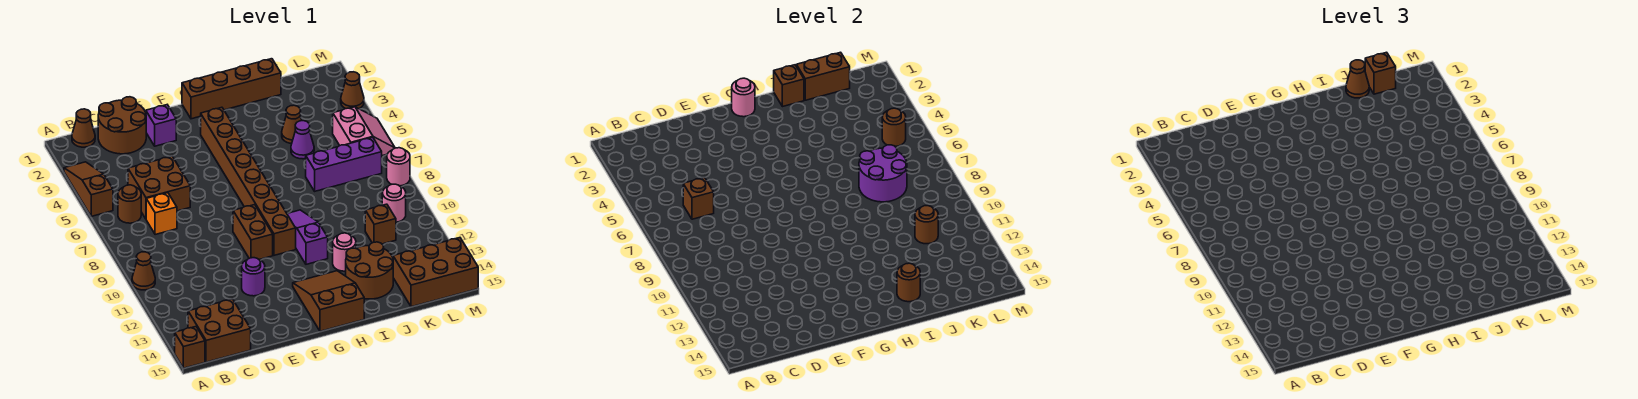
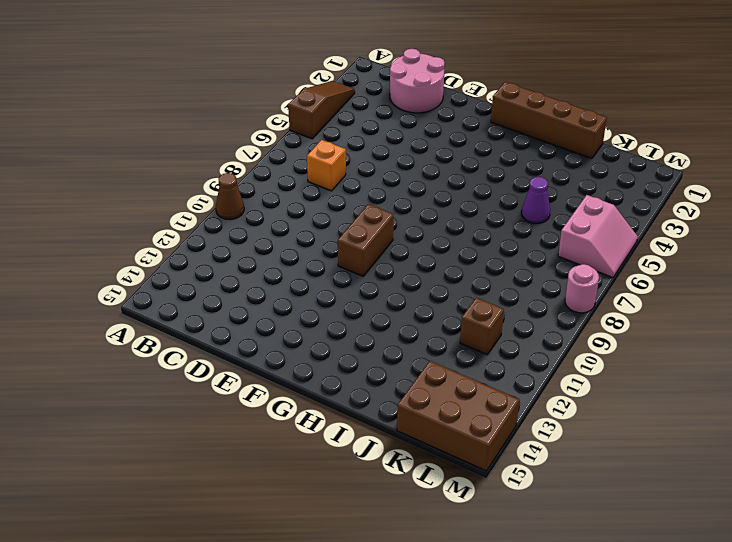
pink round brick C1:D2 level 1 -> brown round brick C1:D2 level 1
none -> brown brick A15 level 1
none -> brown cone B1 level 1
none -> brown round brick B6 level 1
none -> brown brick B14:C15 level 1

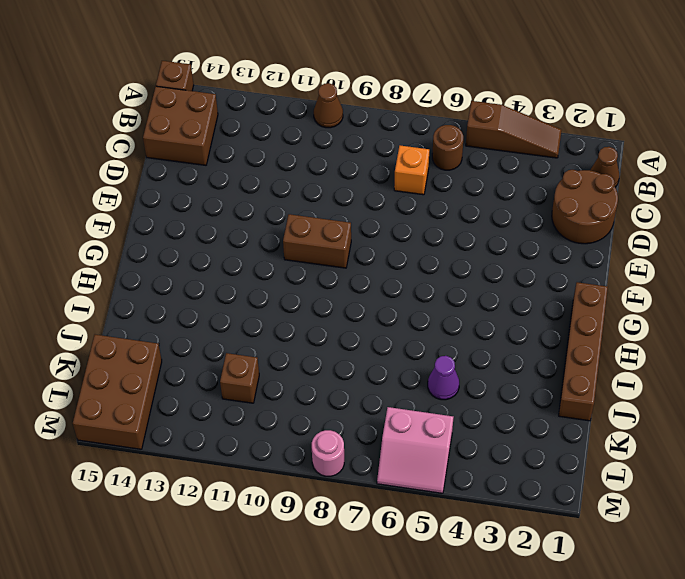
none -> brown brick C5:D6 level 1
none -> purple brick E2 level 1
none -> purple round brick E12 level 1
none -> brown brick G3:G10 level 1

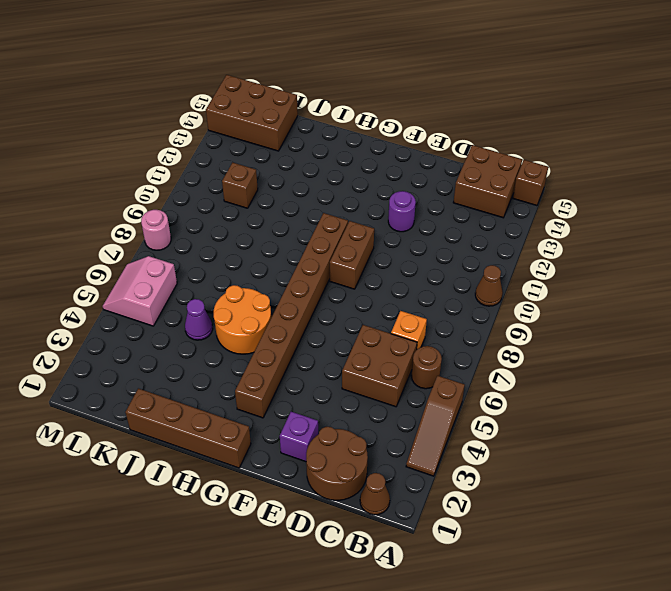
orange round brick H5:I6 level 1 -> none
none -> brown slope G13:H15 level 1 top 15
none -> purple slope H9:H11 level 1 top 11
none -> pink round brick I12 level 1
none -> brown round brick I13:J14 level 1

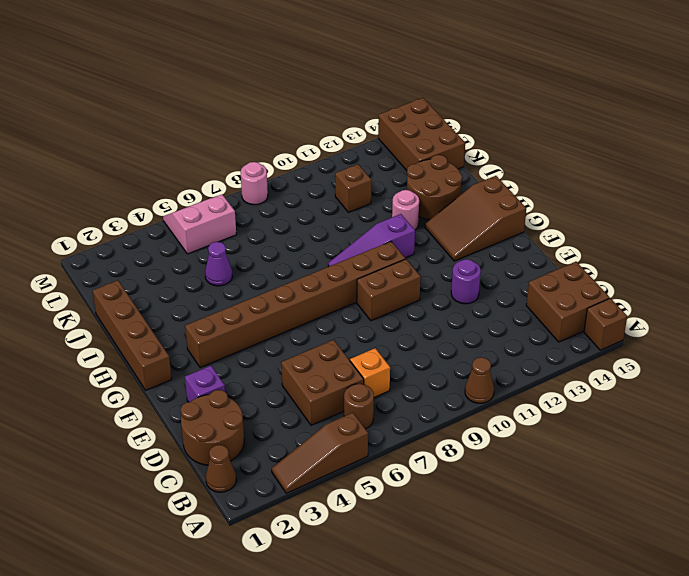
none -> brown cone J4 level 1
none -> purple brick J7:L7 level 1
none -> pink round brick L10 level 1
none -> brown cone M3 level 1

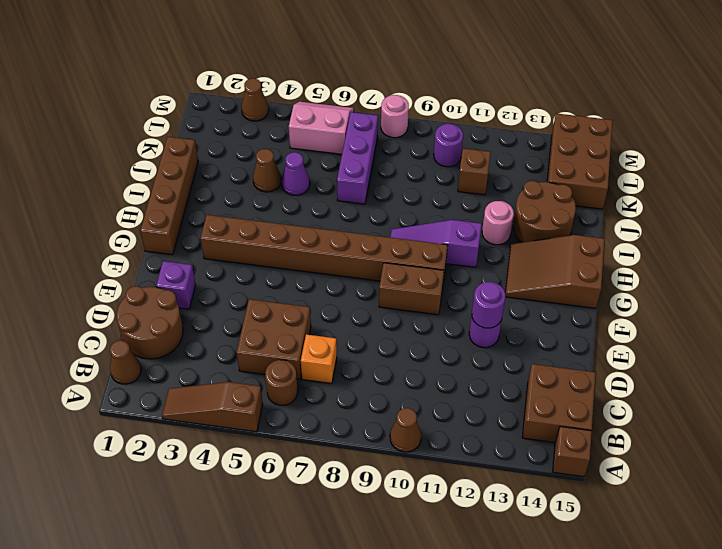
purple round brick E12 level 2 -> none
purple round brick L10 level 1 -> pink round brick L10 level 1
none -> brown brick C6 level 2
none -> pink round brick G1 level 2
none -> brown brick I1 level 2
none -> brown round brick I14 level 2

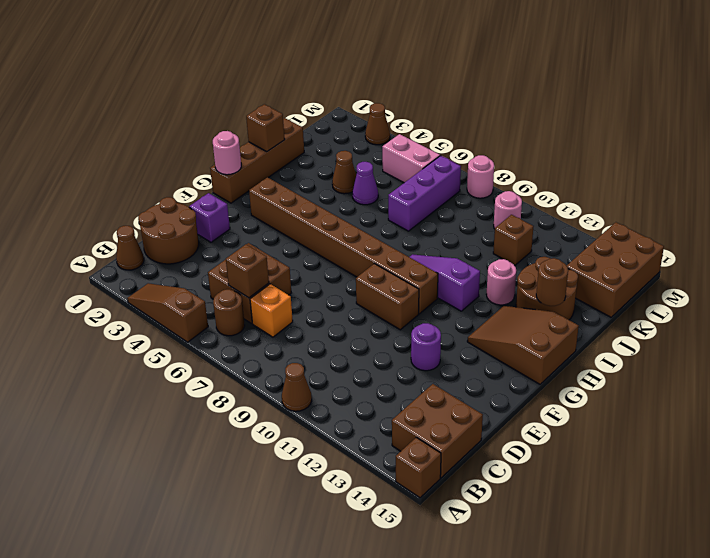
none -> brown brick J1:K1 level 2
none -> purple round brick J7:K8 level 2
none -> brown round brick K11 level 2
none -> brown round brick L5 level 2

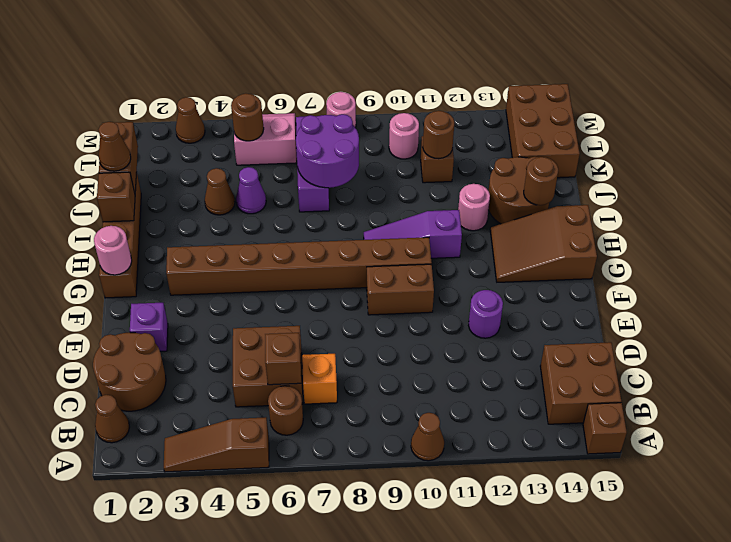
none -> brown brick K1 level 3

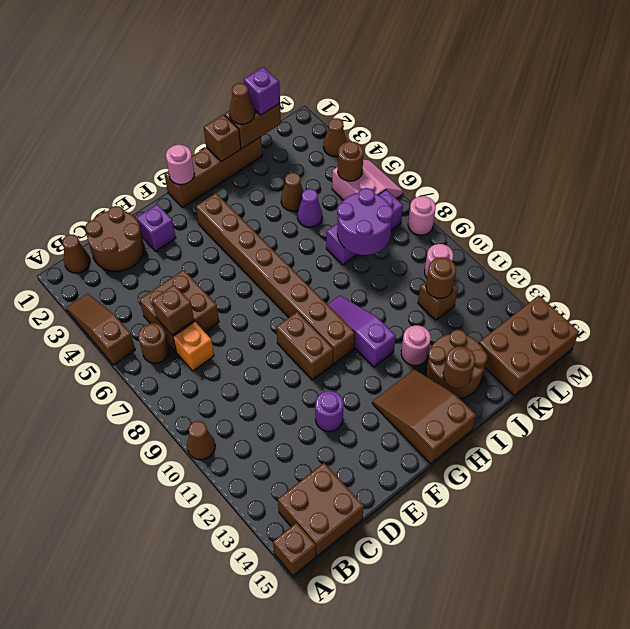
purple brick K1 level 3 -> brown brick K1 level 3

